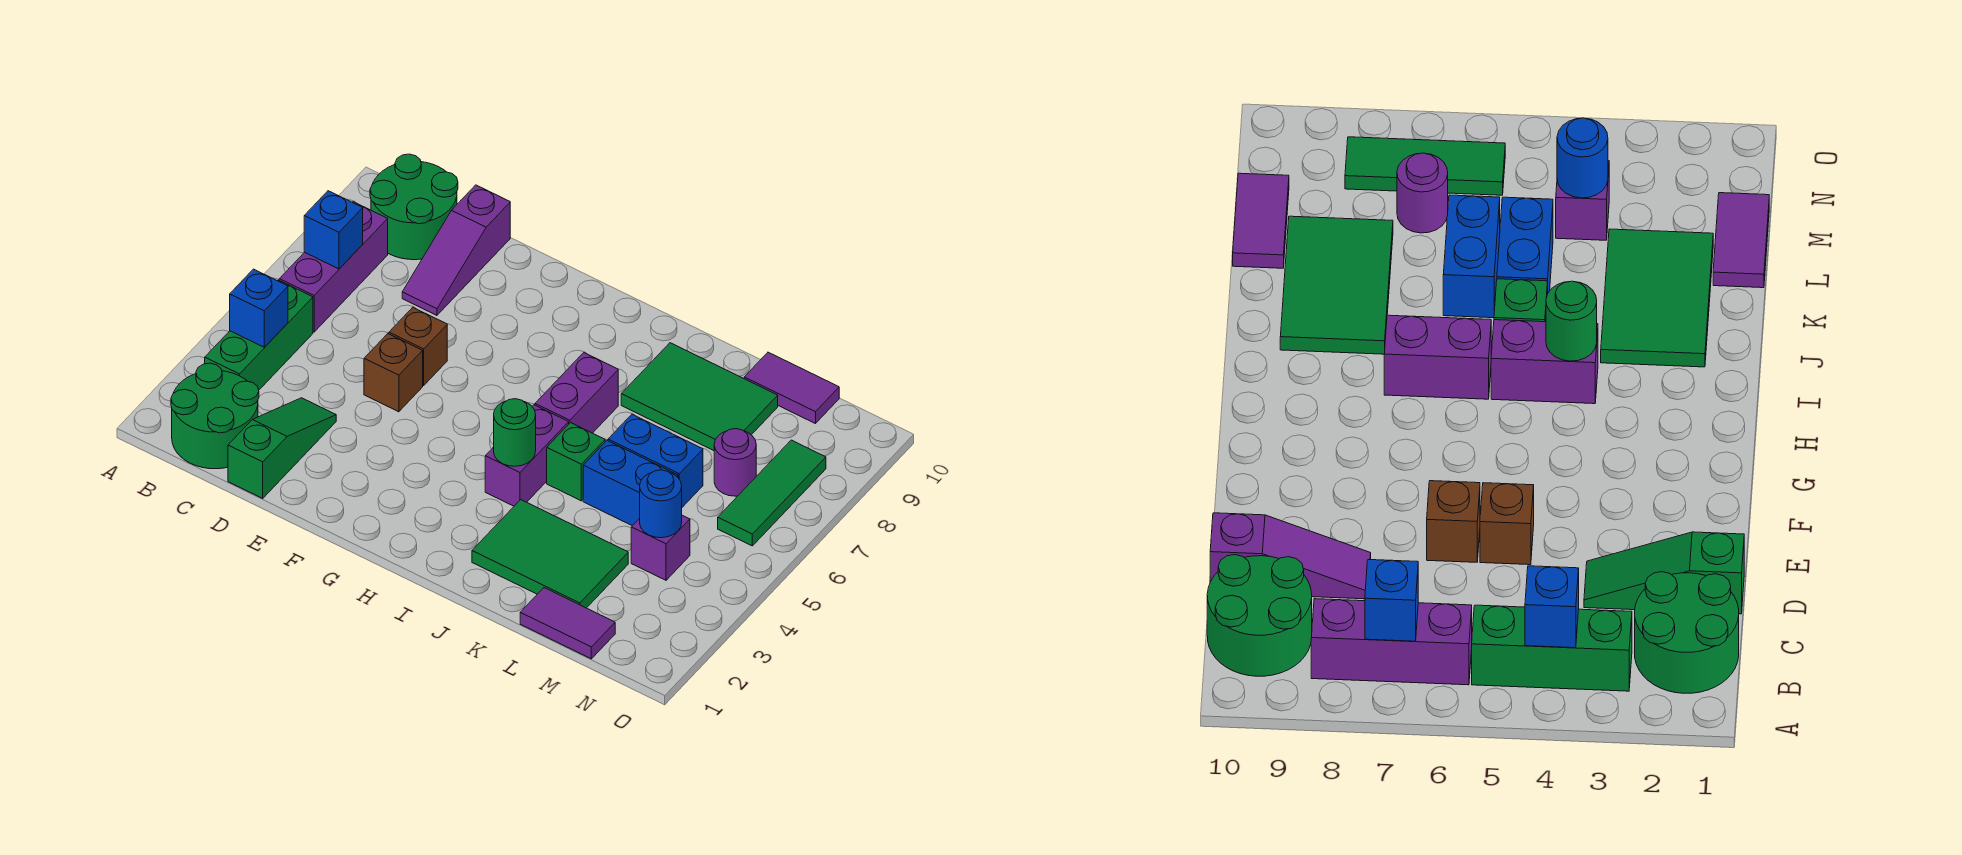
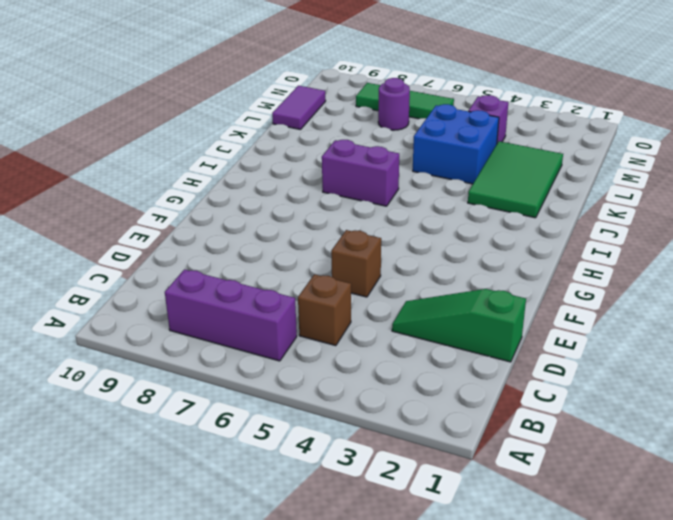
brown brick C5 level 1 -> brown brick E6 level 1
blue brick K4:L5 level 1 -> blue brick K5:L5 level 1
none -> green round brick B1:C2 level 1
none -> green brick B3:B5 level 1
none -> green round brick B9:C10 level 1

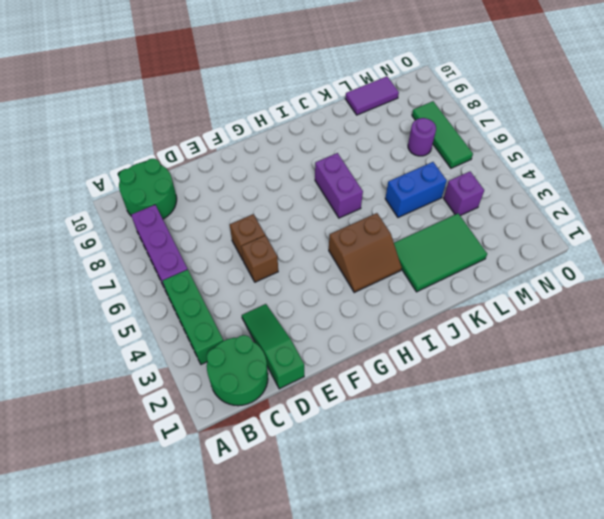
brown slope H3:I4 level 1 top 4 -> purple brick I4:I5 level 1
none -> purple slope D8:D10 level 1 top 10
none -> green brick J5 level 1
none -> green tile J8:L9 level 1

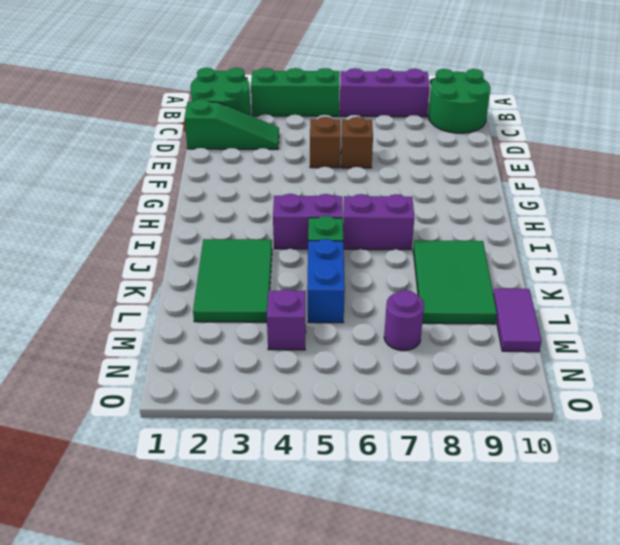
none -> purple slope D8:D10 level 1 top 10
none -> blue brick K6:L6 level 1
none -> purple tile L1:M1 level 1

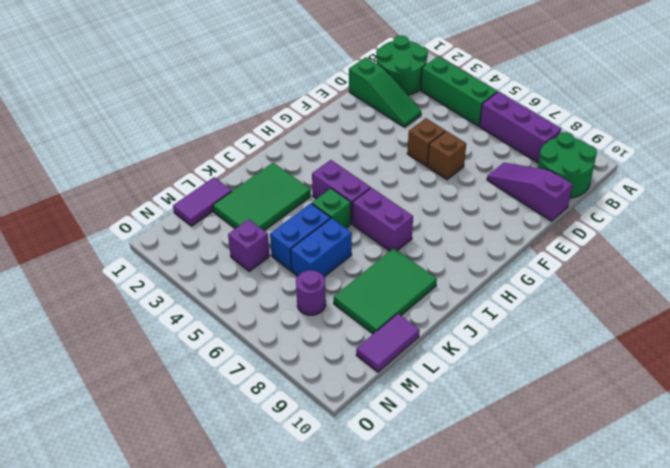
none -> green tile N6:N8 level 1
none -> blue brick B4 level 2
none -> blue brick B7 level 2

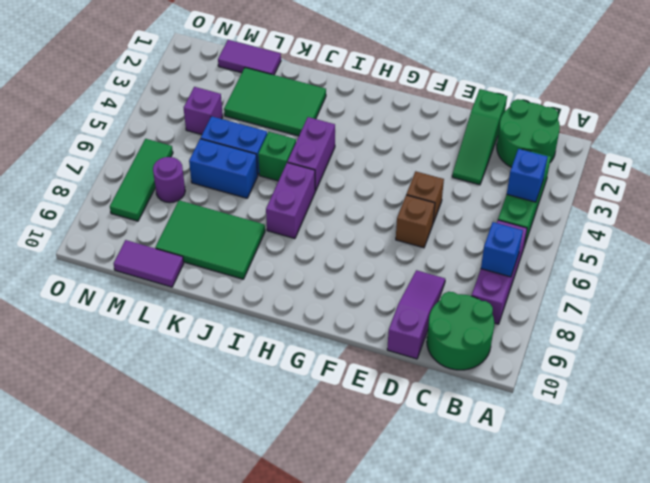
none -> green round brick I4 level 2
none -> blue round brick M4 level 2

